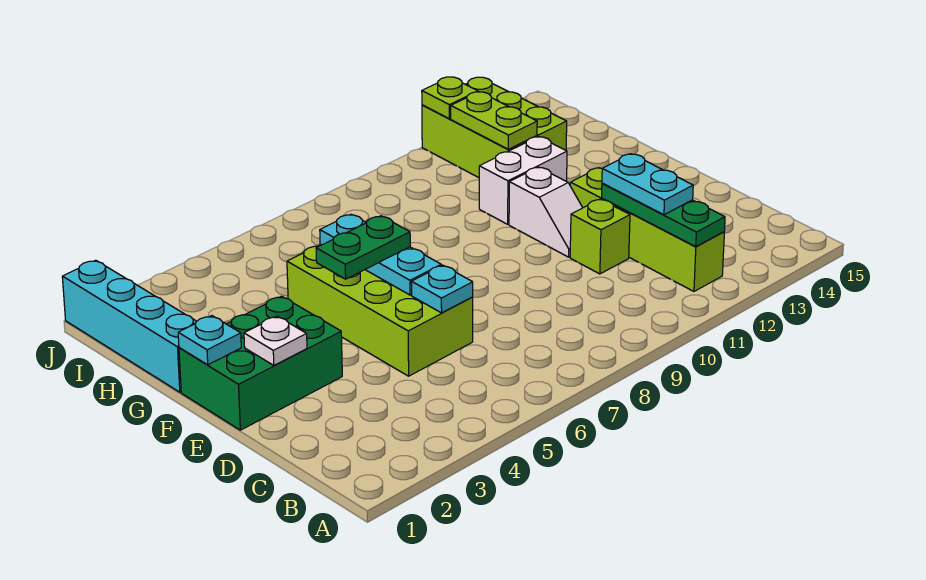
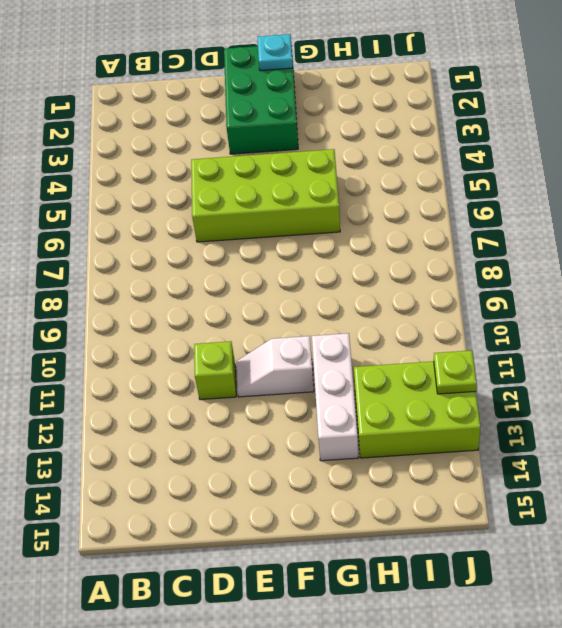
white brick G11:G13 level 1 -> white brick G11:G12 level 1
none -> lime brick B12:E12 level 1
none -> cyan brick G1:J1 level 1
none -> green plate B12:D12 level 2

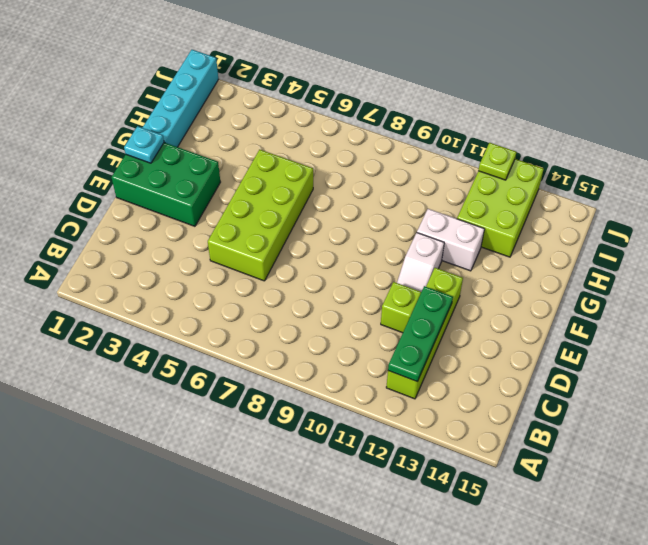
none -> cyan plate D6 level 2
none -> white plate E2 level 2
none -> cyan plate E6:G6 level 2

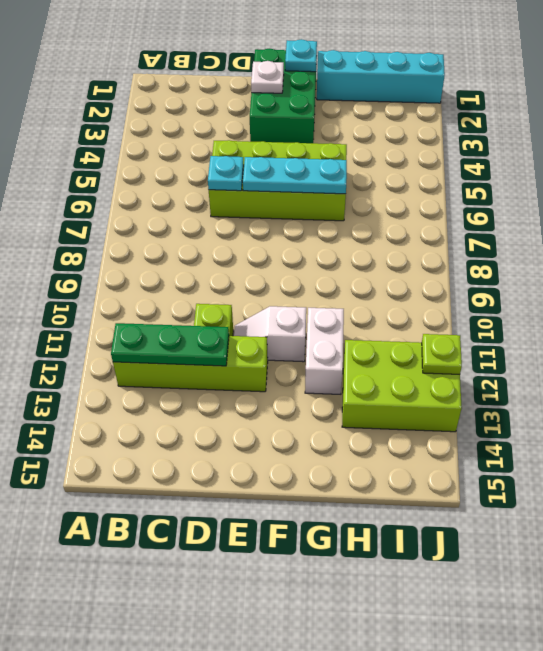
none -> lime plate H12:I12 level 2
none -> cyan plate C12:D12 level 3
none -> green plate F5:F6 level 3

